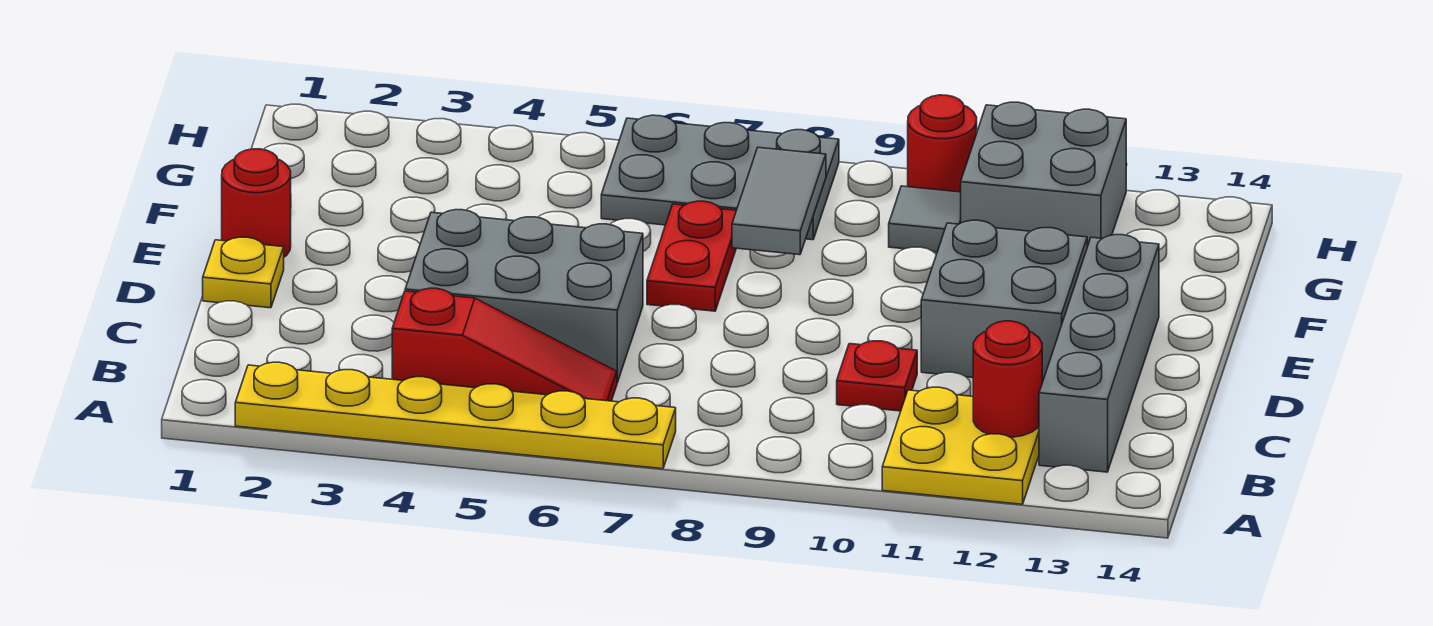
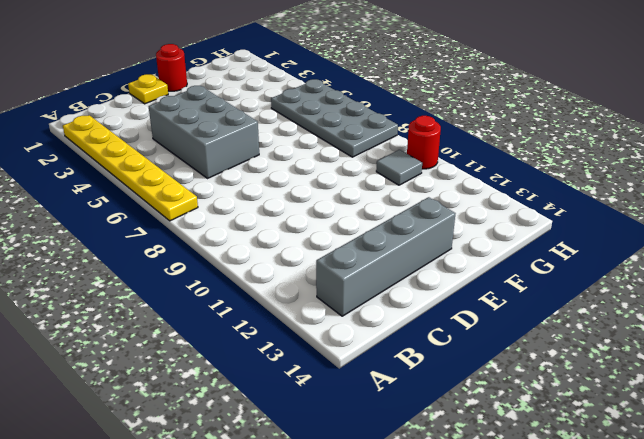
grey plate G5:H8 level 1 -> grey plate G6:H8 level 1
none -> yellow plate A11:B12 level 1
none -> red slope B4:B6 level 1 top 4
none -> red plate C10 level 1

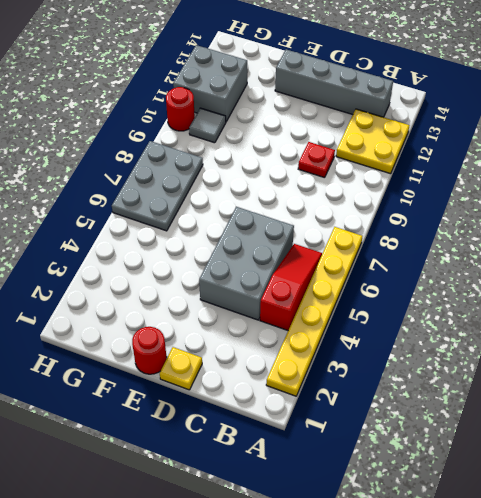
none -> grey brick D11:E12 level 1
none -> red plate E7:F7 level 1
none -> red round brick B12 level 2

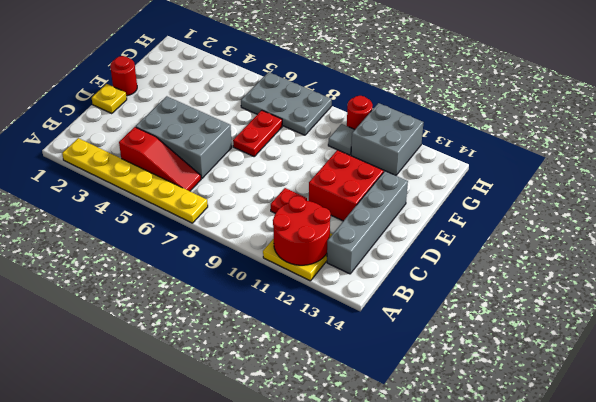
red round brick A11:B12 level 2 -> red round brick B12 level 2
red brick D11:E12 level 1 -> grey brick D11:E12 level 1
none -> grey tile F8:G8 level 2

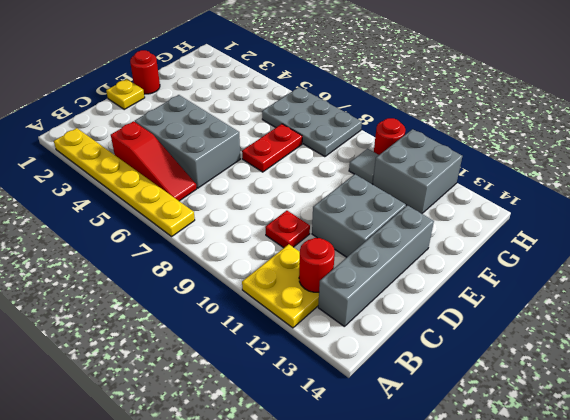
none -> grey tile F8:G8 level 2

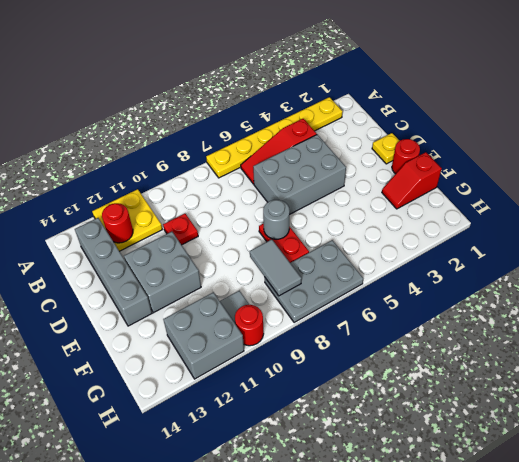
grey round brick E7 level 2 -> none
red slope F1:F2 level 1 top 1 -> none

